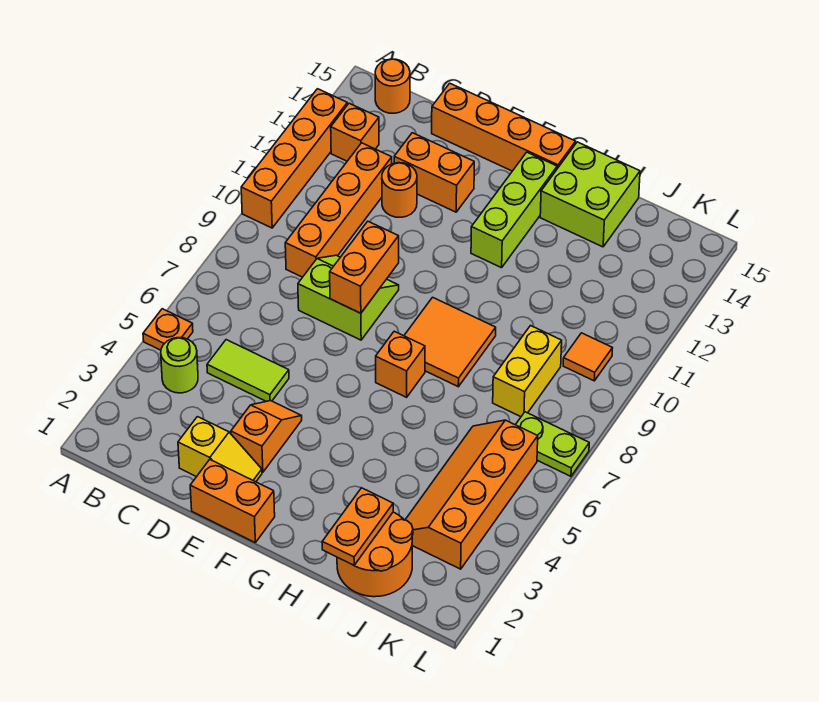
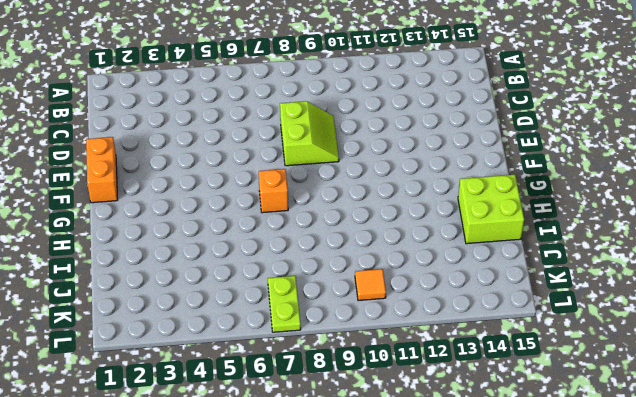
none -> orange plate A5 level 1
none -> orange brick A10:A13 level 1
none -> lime round brick B4 level 1

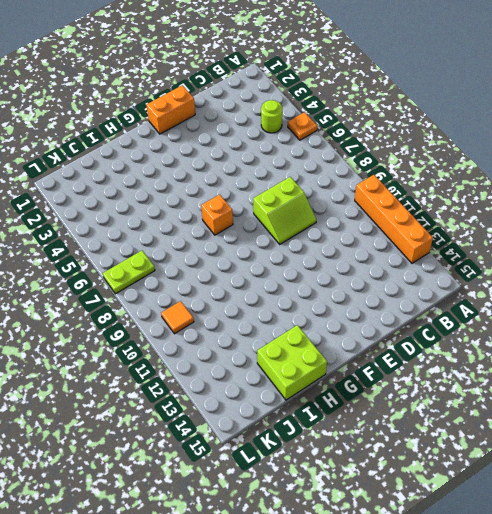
none -> orange brick B13 level 1
none -> orange round brick B15 level 1
none -> lime tile C5:D5 level 1

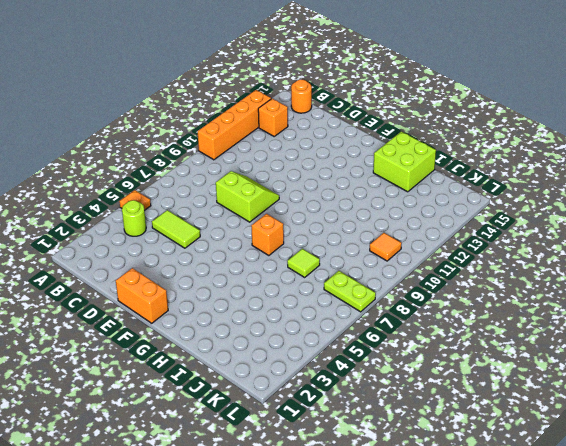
lime tile I7 level 1 -> none
none -> orange brick C9:C12 level 1
none -> yellow slope D2:E2 level 1 top D
none -> orange round brick D12 level 1

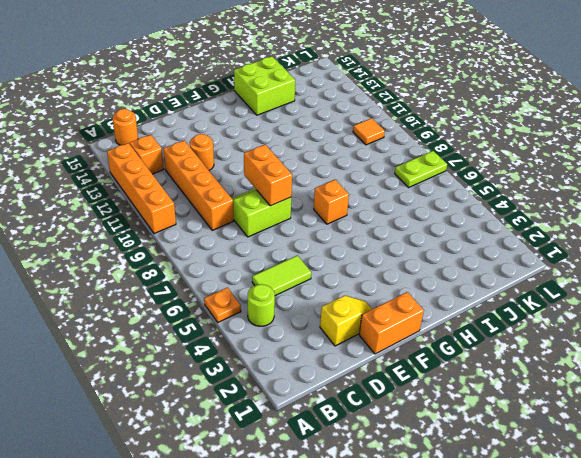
none -> orange brick D13:E13 level 1
none -> orange brick D15:G15 level 1
none -> orange slope E3:E4 level 1 top 3

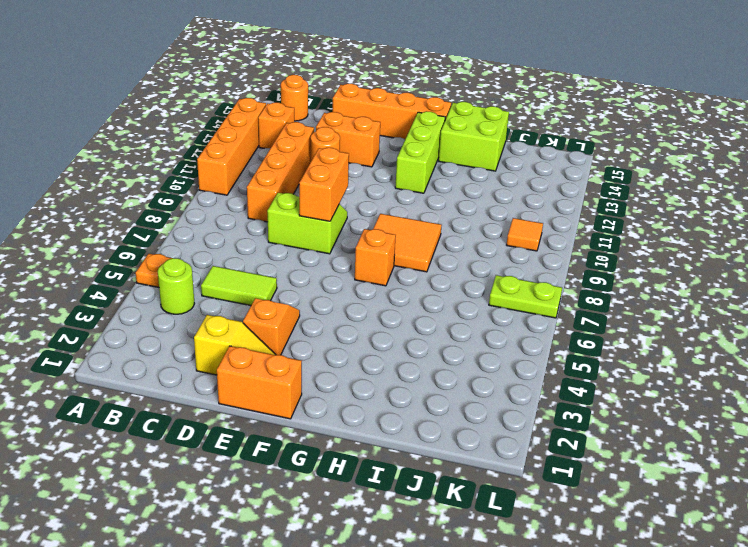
none -> orange round brick I1:J2 level 1
none -> orange slope J3:K6 level 1 top K
none -> yellow brick J8:J9 level 1

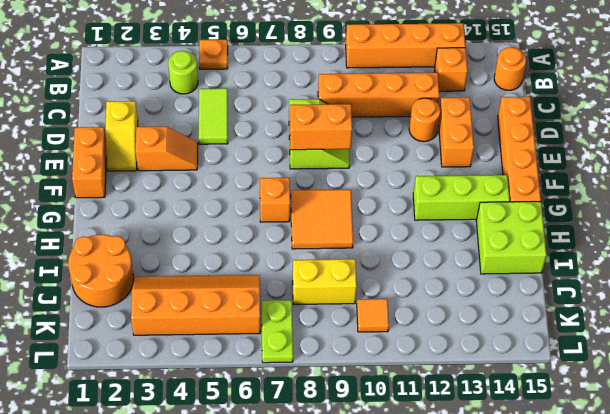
none -> orange plate I1:I2 level 2

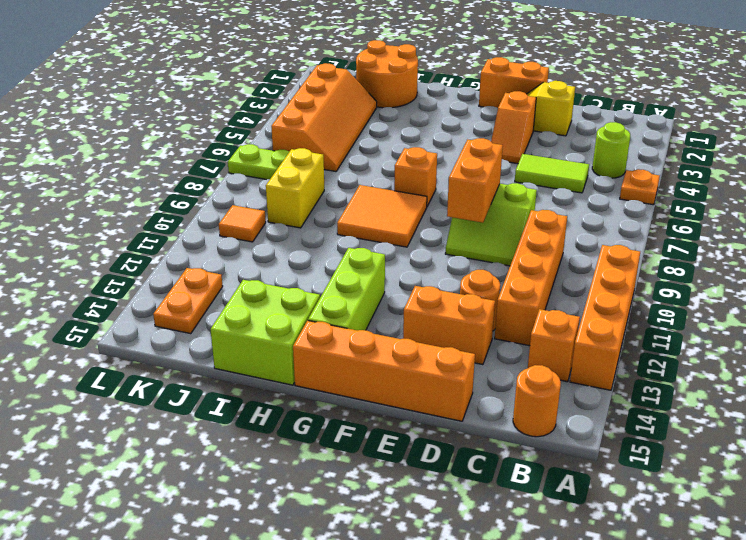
orange plate K13:K14 level 1 -> orange plate I1:I2 level 2

